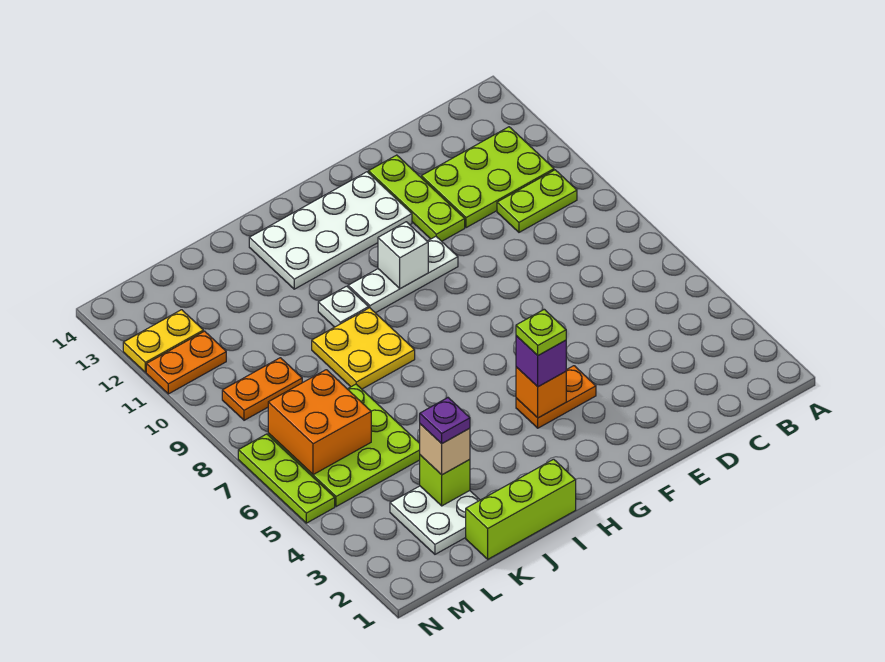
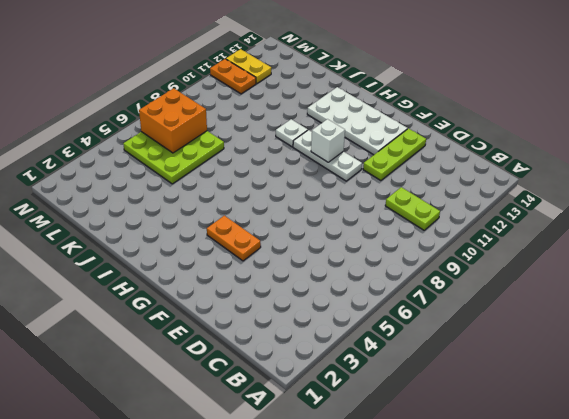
none -> lime plate B11:D12 level 1
none -> lime brick I1:K1 level 1
none -> yellow plate I8:J9 level 1

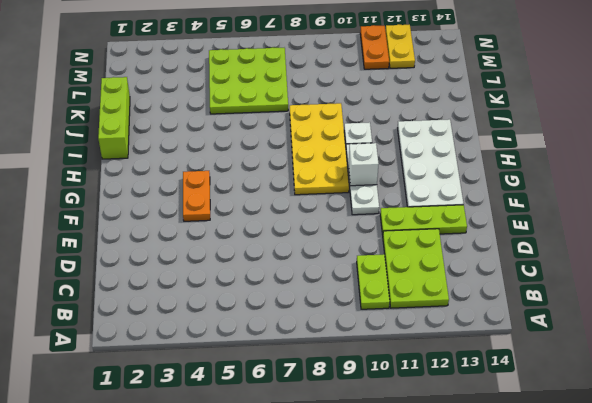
yellow plate G8:J9 level 1 -> yellow plate I8:J9 level 1
none -> white plate K2:L3 level 1
none -> orange plate L9:M9 level 1
none -> lime plate N5:N7 level 1

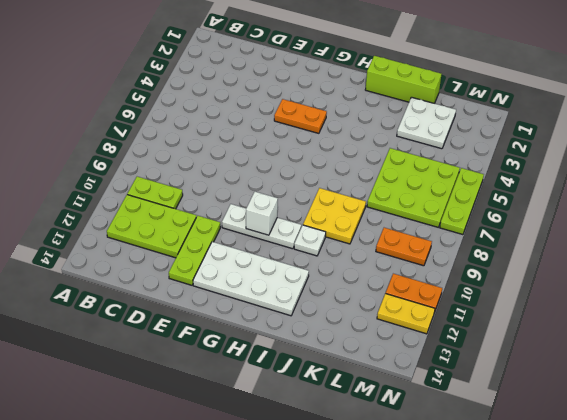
none -> orange brick G4 level 2
none -> lime brick K3 level 2
none -> orange brick L6:M7 level 2

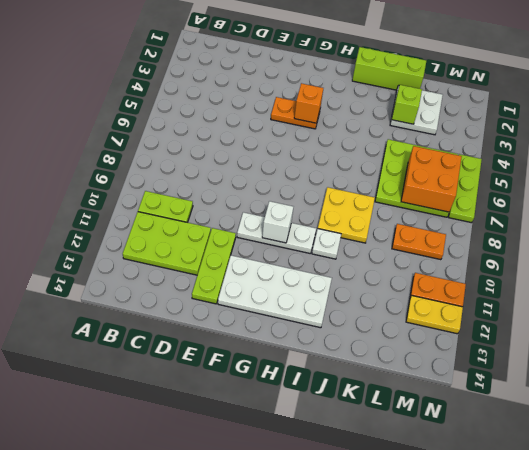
none -> purple brick G4 level 3
none -> tan brick K3 level 3
none -> lime plate G4 level 4

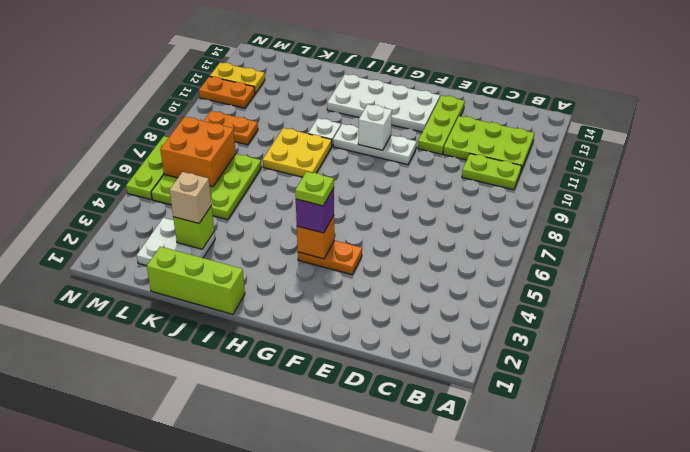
none -> purple plate K3 level 4

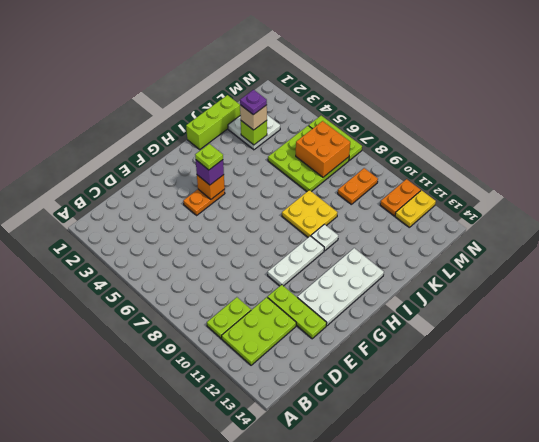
none -> white brick G10 level 2

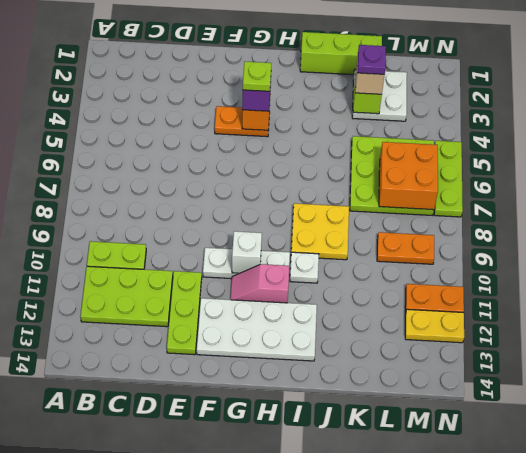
pink slope G11:H11 level 1 top H -> none

